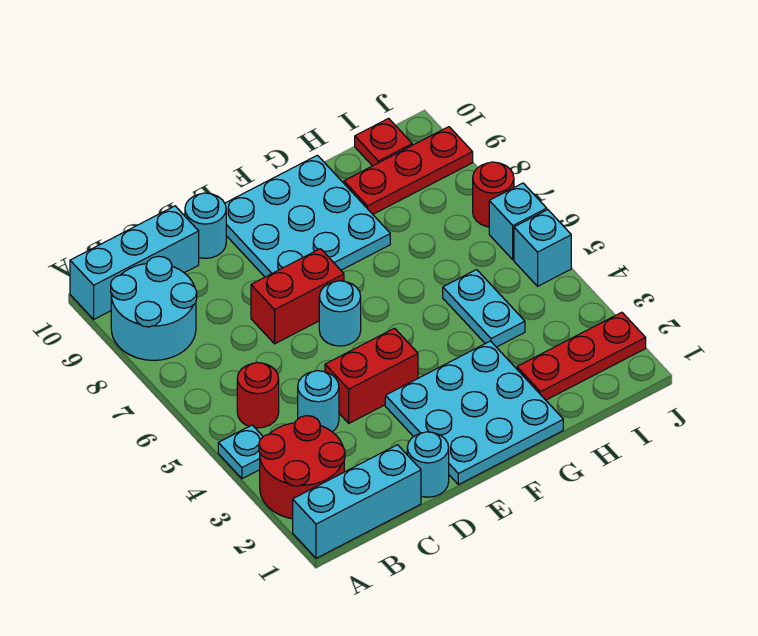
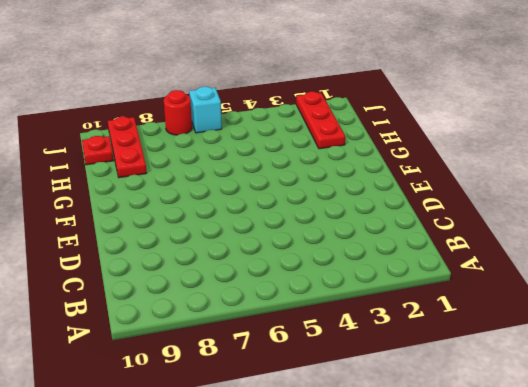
none -> cyan brick A1:C1 level 1
none -> red round brick A2:B3 level 1
none -> cyan plate A4 level 1

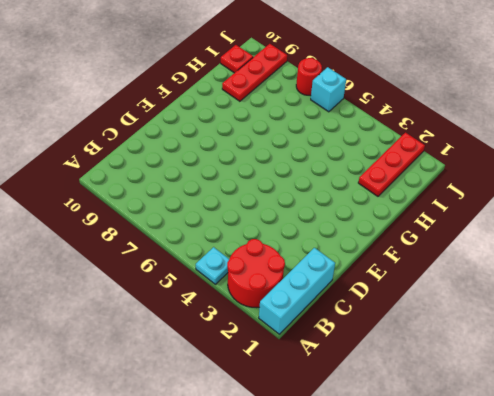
none -> cyan round brick A8:B9 level 1
none -> cyan brick A10:C10 level 1
none -> red round brick B5 level 1

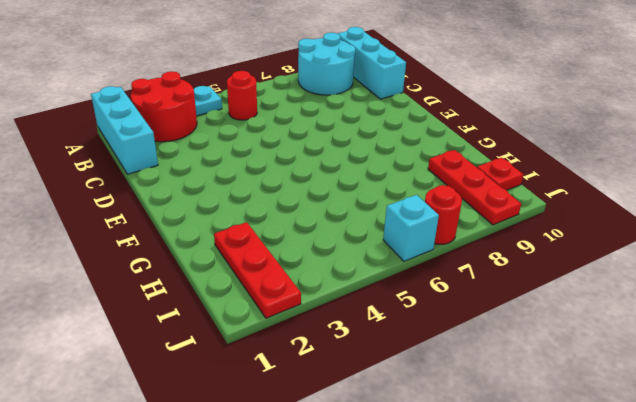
none -> cyan round brick C4 level 1
none -> cyan round brick D1 level 1
none -> red brick D4:E4 level 1

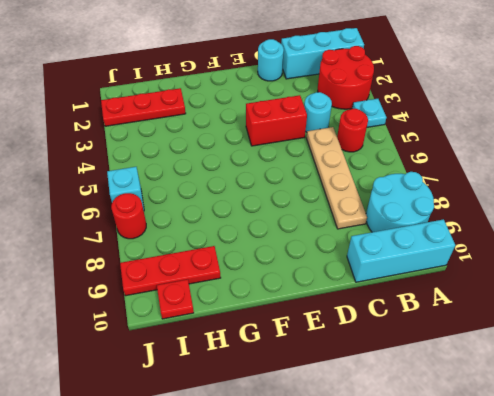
tan plate C5:C8 level 1 -> none
none -> red brick D7:E7 level 1
none -> cyan round brick D10 level 1
none -> cyan plate E1:G3 level 1

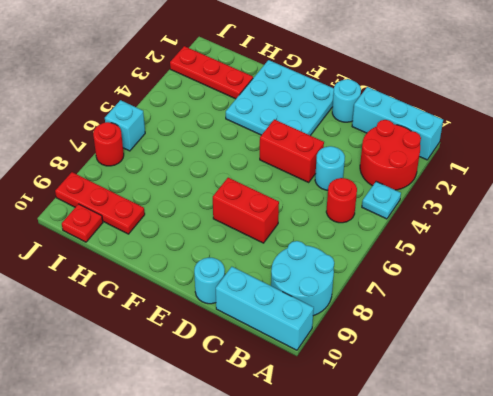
none -> cyan round brick E6 level 1
none -> cyan plate E8:G10 level 1
none -> cyan plate H4:H5 level 1

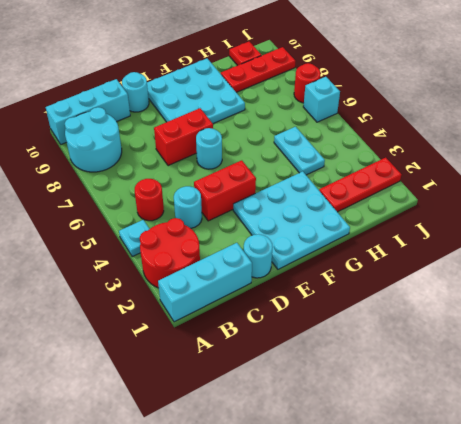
none -> cyan brick J5 level 1

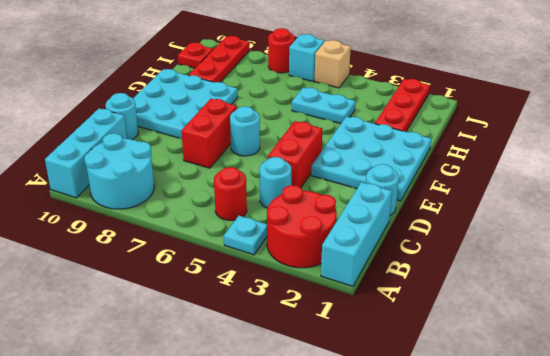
tan brick J5 level 1 -> cyan brick J5 level 1

